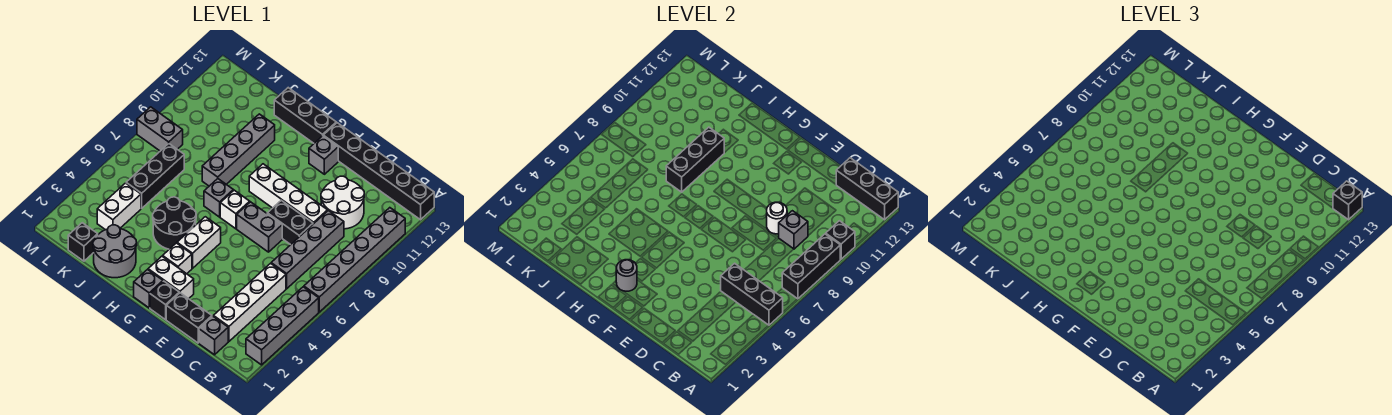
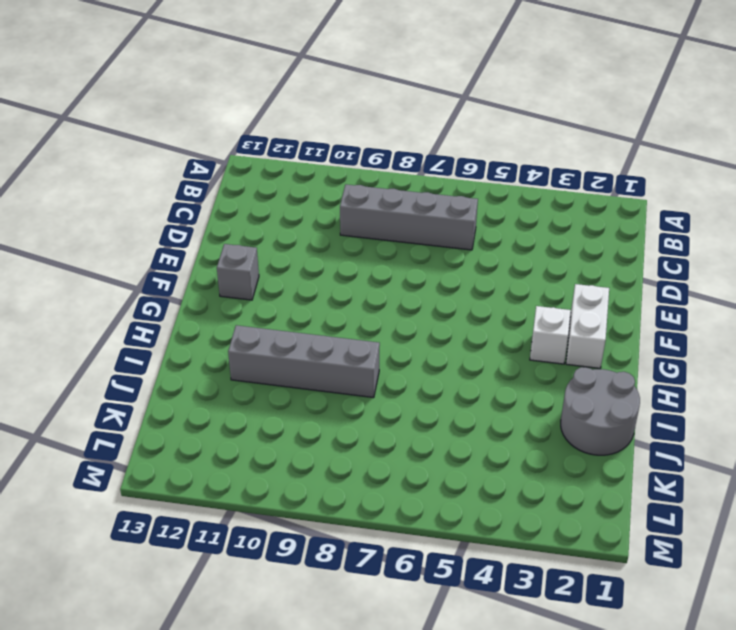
none -> grey brick A2:A5 level 1
none -> grey brick A6:A11 level 1
none -> black brick A13:F13 level 1
none -> grey brick C1 level 1

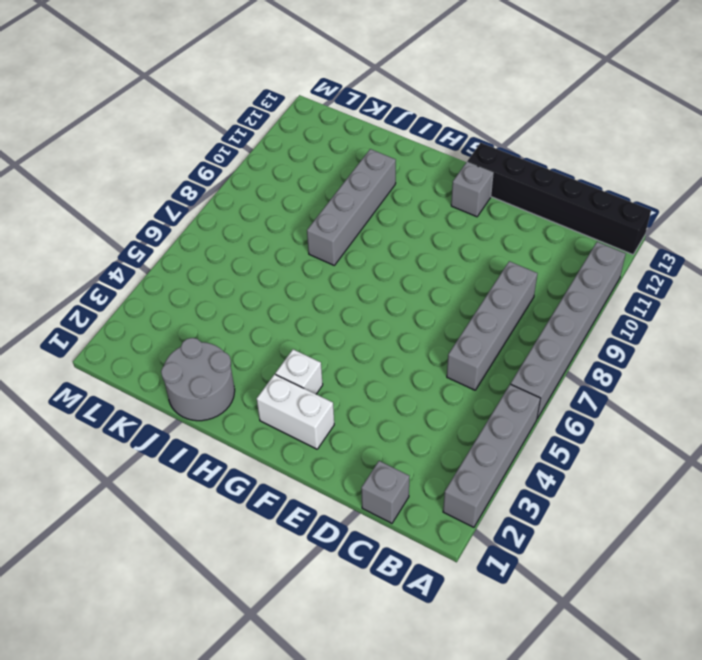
none -> white brick C2:C5 level 1
none -> white round brick C10:D11 level 1
none -> black brick D1:E1 level 1
none -> black brick D8:E8 level 1

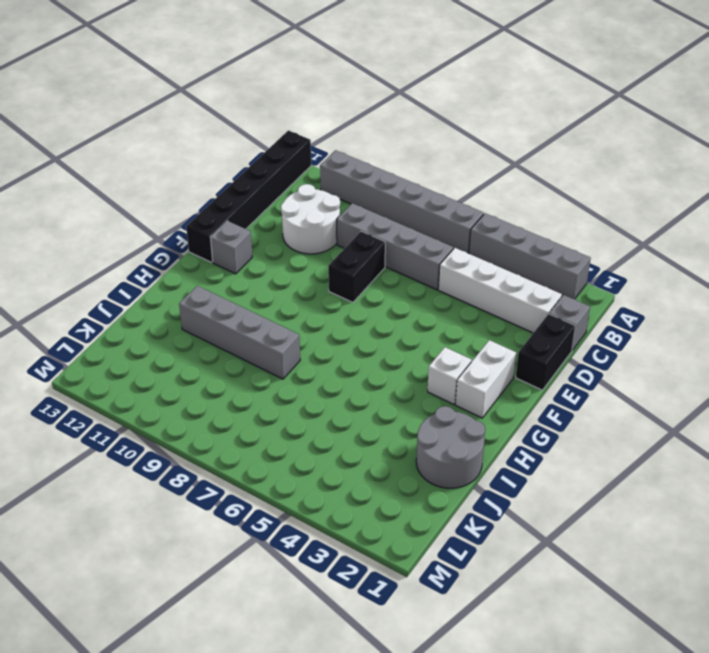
none -> white brick D9:G9 level 1
none -> grey brick E7:F7 level 1
none -> black brick F1 level 1
none -> grey brick G1 level 1

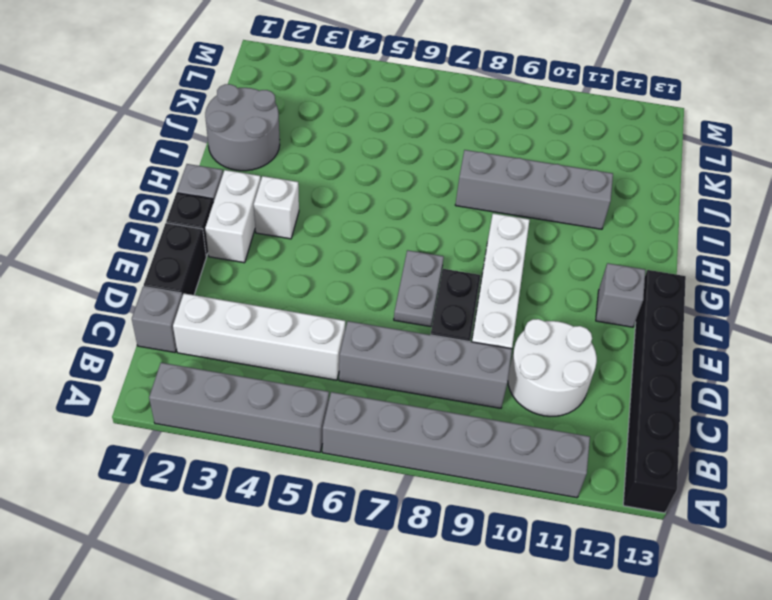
grey plate E7:F7 level 1 -> grey brick E7:F7 level 1
none -> white brick G4:G5 level 1
none -> white brick G7 level 1
none -> black brick G13:I13 level 1
none -> black round brick H4:I5 level 1

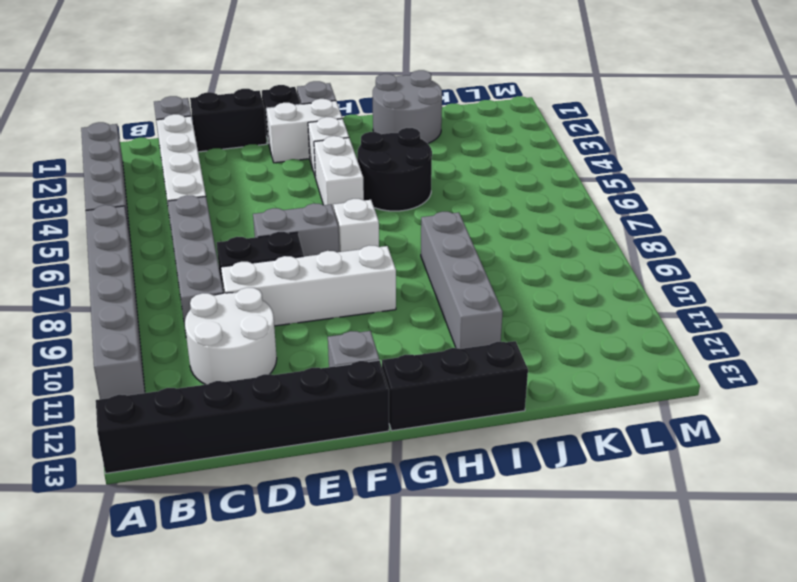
none -> grey brick H7 level 1
none -> black brick K1 level 1
none -> white brick K3:K4 level 1
none -> black brick K5:K7 level 1

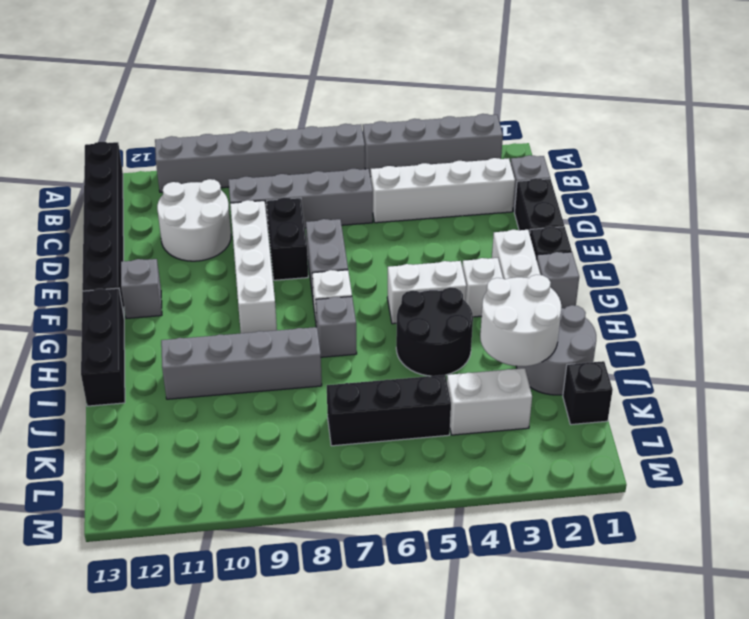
white round brick I2:J3 level 2 -> none
none -> grey brick L8:M8 level 1
none -> black brick A5:C5 level 2
none -> black brick A7:A9 level 2
none -> black brick A10 level 2

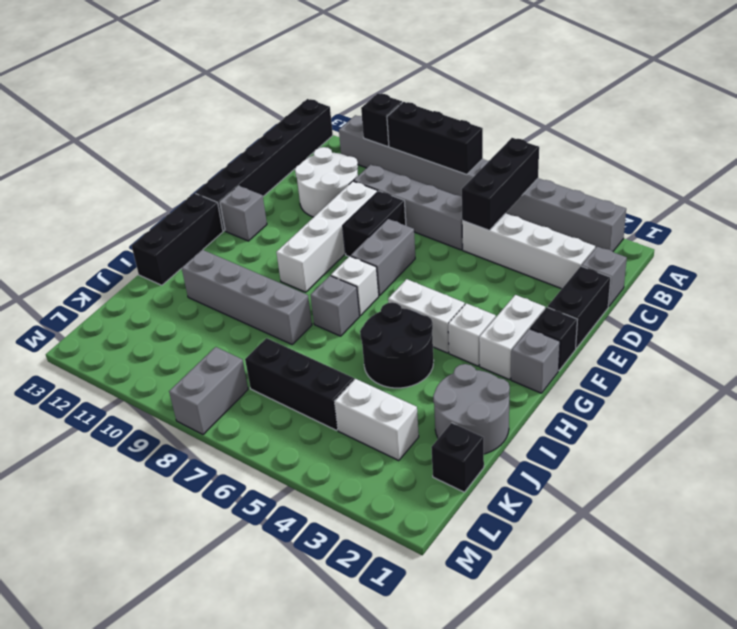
none -> black brick A13:C13 level 2
none -> grey brick C9 level 2
none -> white round brick D9 level 2
none -> grey round brick G2 level 2

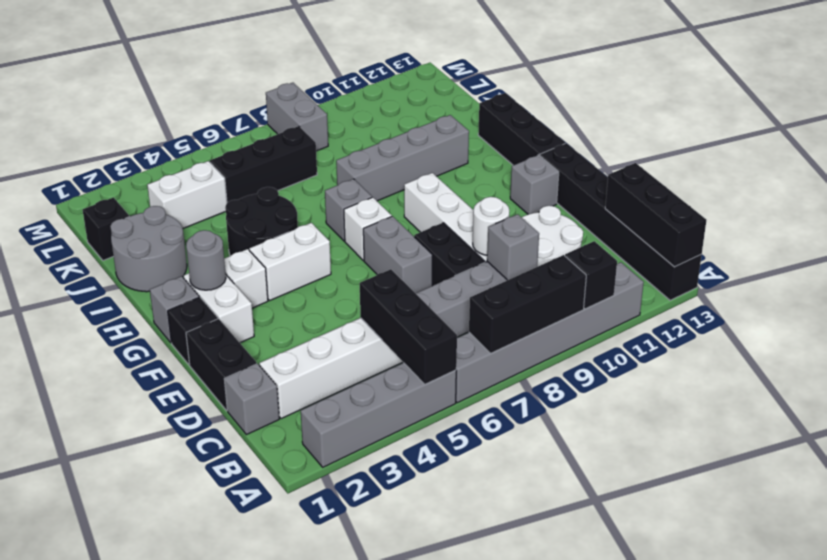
none -> black brick I8:I10 level 2
none -> black brick A13 level 3

